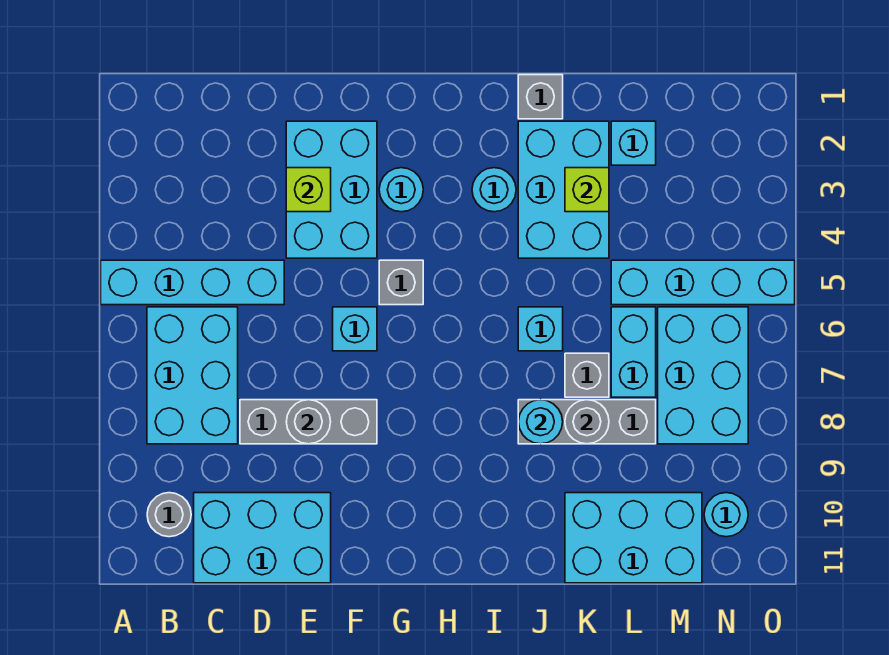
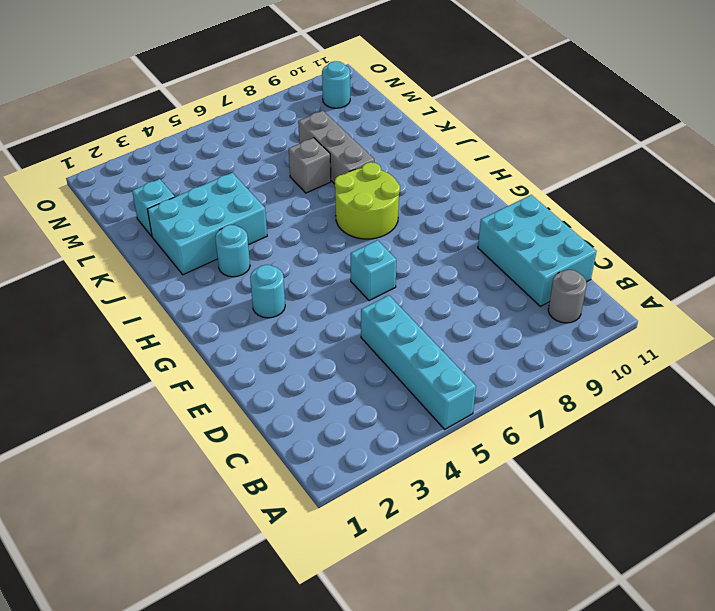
lime round brick H7:I8 level 1 -> none
none -> cyan brick B6:C8 level 1
none -> grey brick D8:F8 level 1
none -> cyan brick E2:F4 level 1

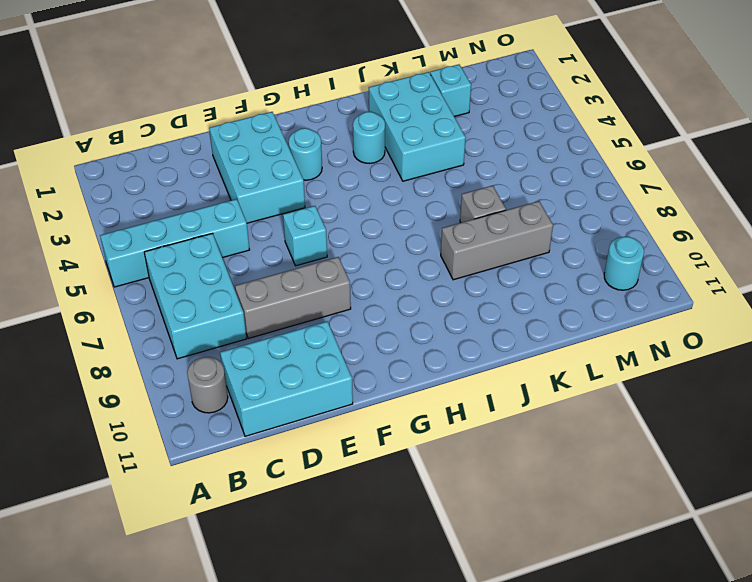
none -> grey brick G5 level 1
none -> grey brick J1 level 1
none -> cyan brick J6 level 1

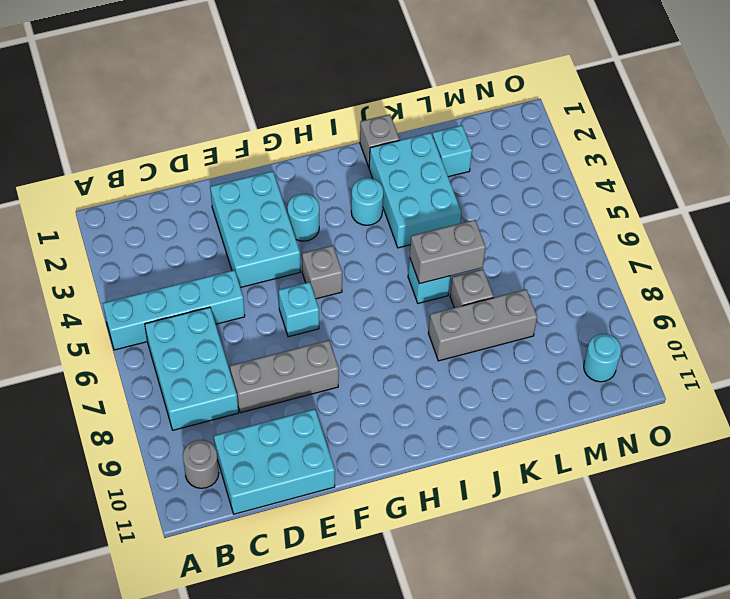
grey brick J6:K6 level 2 -> none
none -> cyan brick K10:M11 level 1
none -> cyan brick L5:O5 level 1
none -> cyan brick L6:L7 level 1

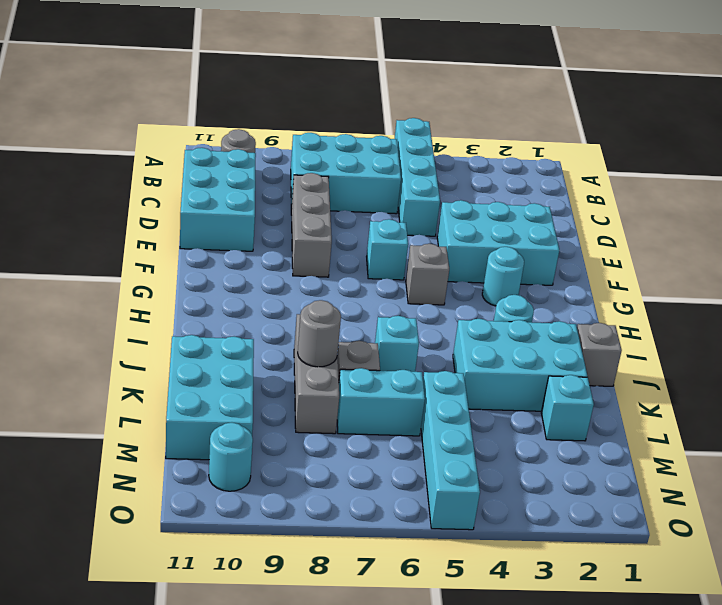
none -> cyan brick M6:N8 level 1
none -> lime brick E3 level 2
none -> grey round brick E8 level 2

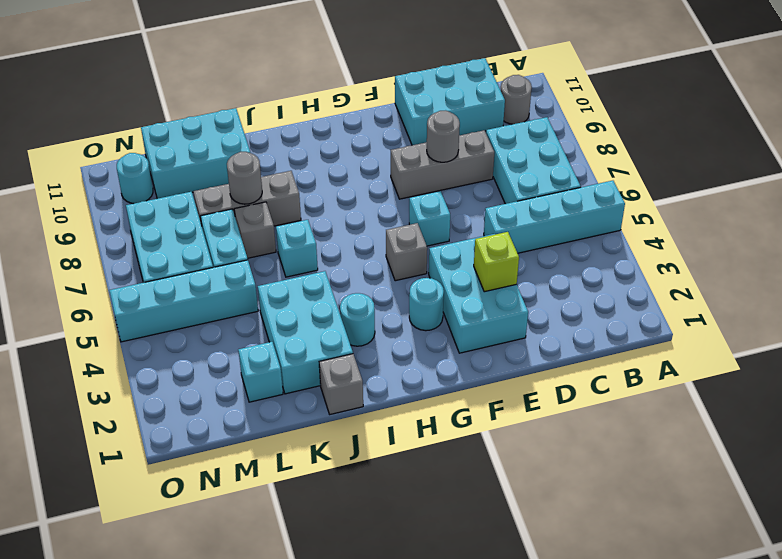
none -> cyan round brick J8 level 2
none -> lime brick K3 level 2

